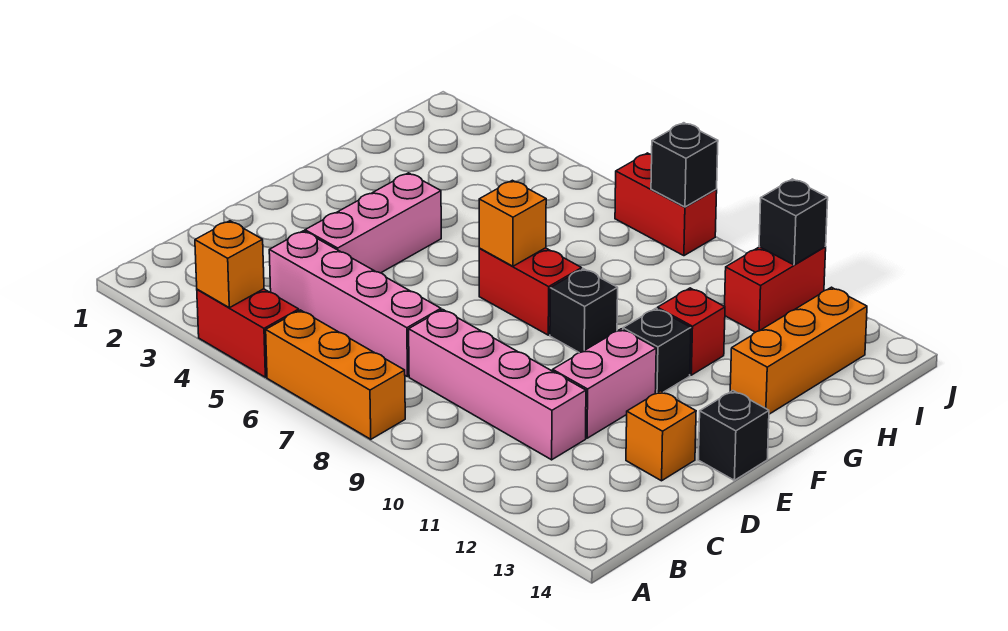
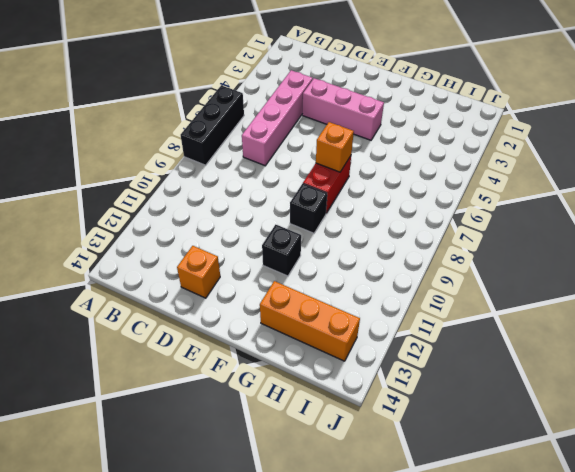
black brick A6:A8 level 1 -> orange brick A6:A8 level 1
none -> red brick A4:A5 level 1
none -> pink brick C8:C11 level 1
none -> pink brick D11:E11 level 1

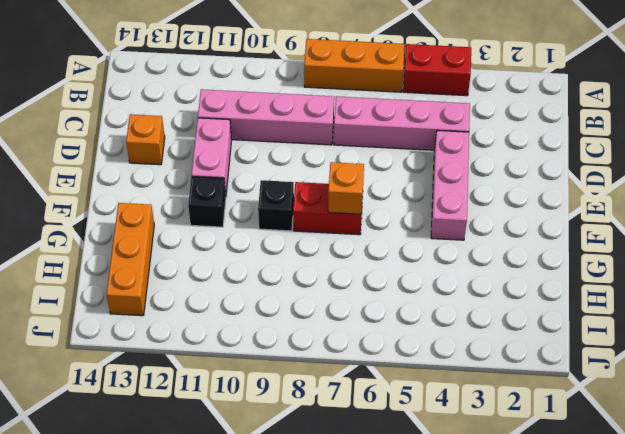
none -> black brick E14 level 1
none -> red brick G11 level 1
none -> red brick I11:J11 level 1

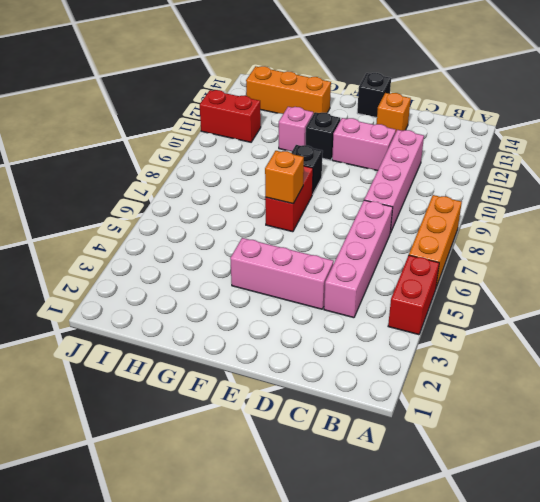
pink brick G11 level 1 -> red brick G11 level 1
none -> red brick J7:J8 level 1
none -> orange brick A4 level 2
none -> black brick J8 level 2

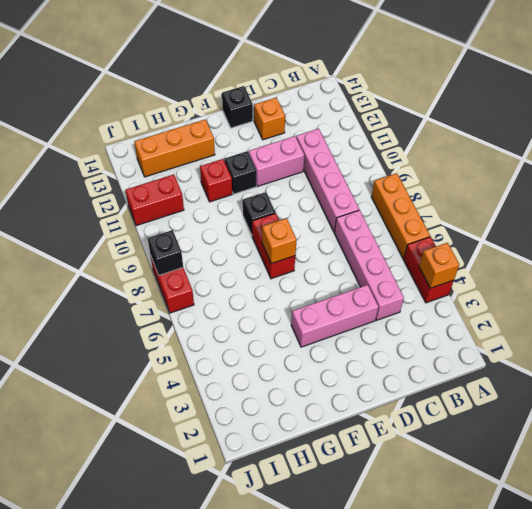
none -> black brick J11 level 2

